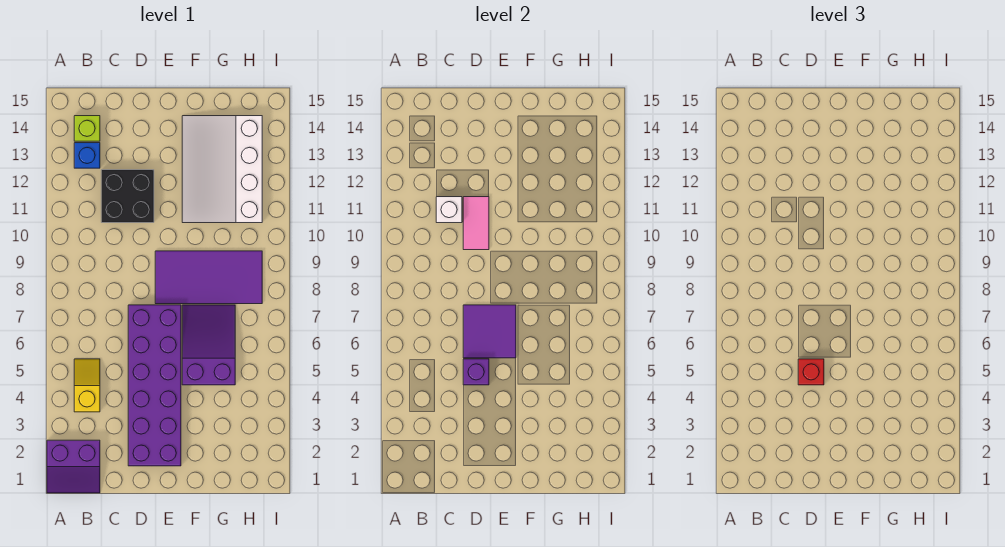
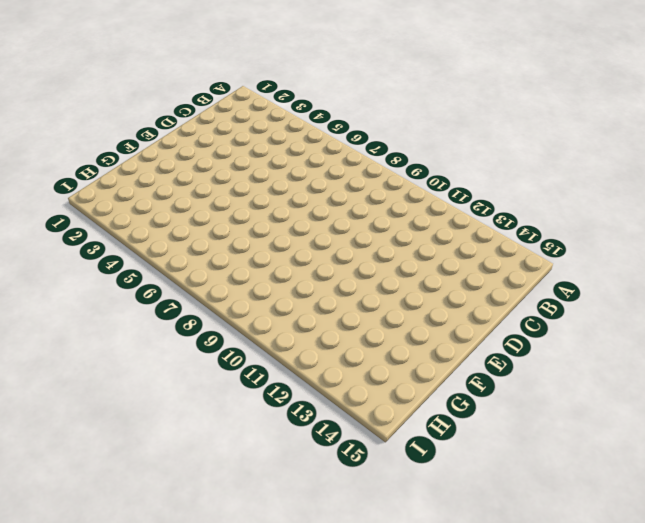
none -> purple slope A1:B2 level 1 top 2
none -> yellow slope B4:B5 level 1 top 4
none -> blue brick B13 level 1

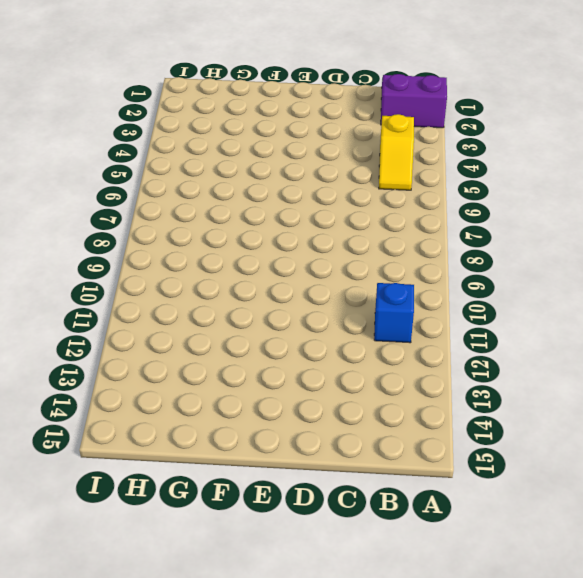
blue brick B11 level 1 -> blue brick B13 level 1
none -> lime brick B14 level 1
none -> black brick C11:D12 level 1
none -> purple brick D2:E7 level 1

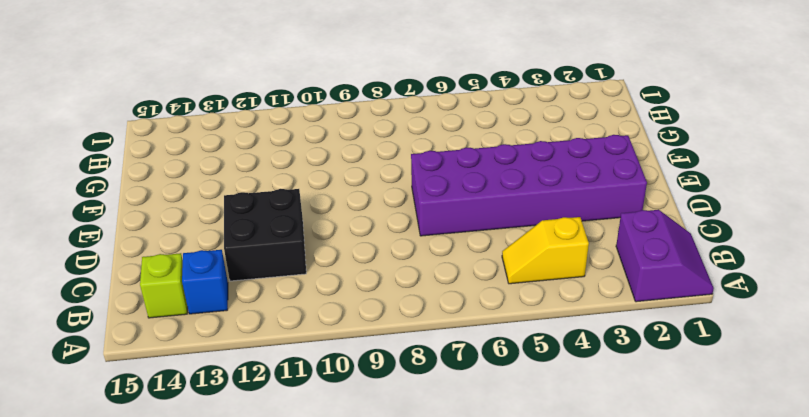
none -> purple tile E8:H9 level 1
none -> purple slope F5:G7 level 1 top 5
none -> white slope F11:H14 level 1 top H

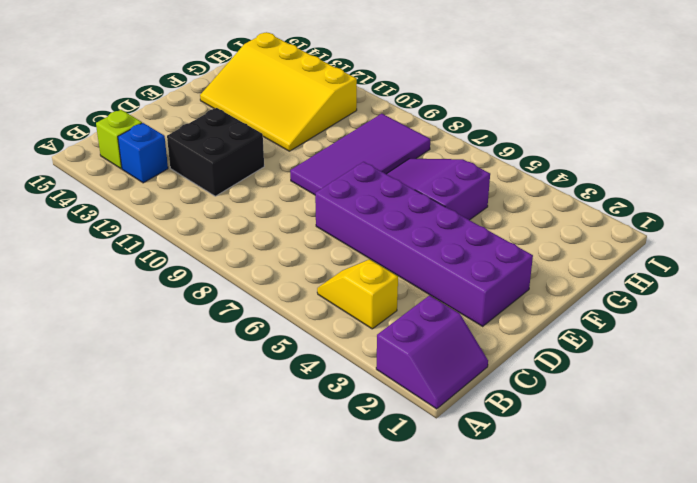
yellow slope F11:H14 level 1 top H -> white slope F11:H14 level 1 top H
none -> white brick C11 level 2
none -> purple brick D5 level 2
none -> purple tile D6:E7 level 2

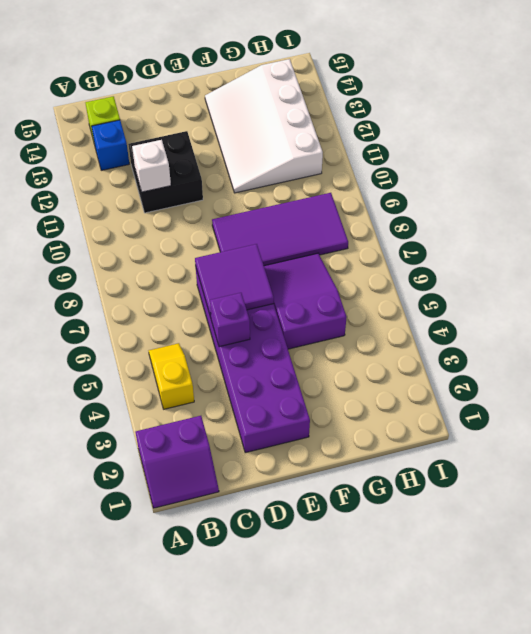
none -> pink tile D10:D11 level 2
none -> red brick D5 level 3

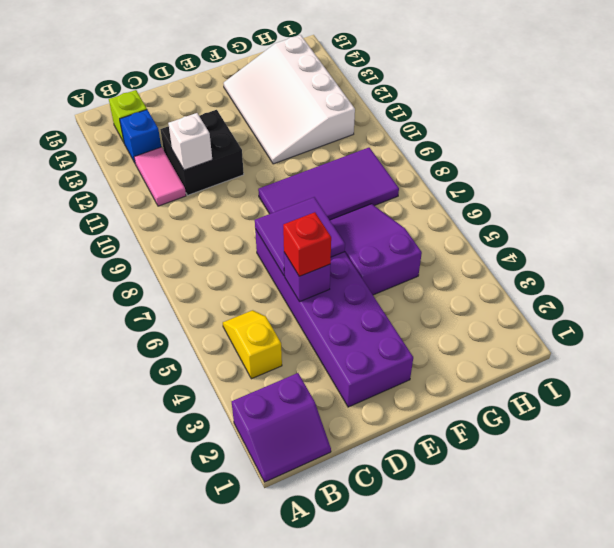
pink tile B11:B12 level 1 -> pink tile D10:D11 level 2

